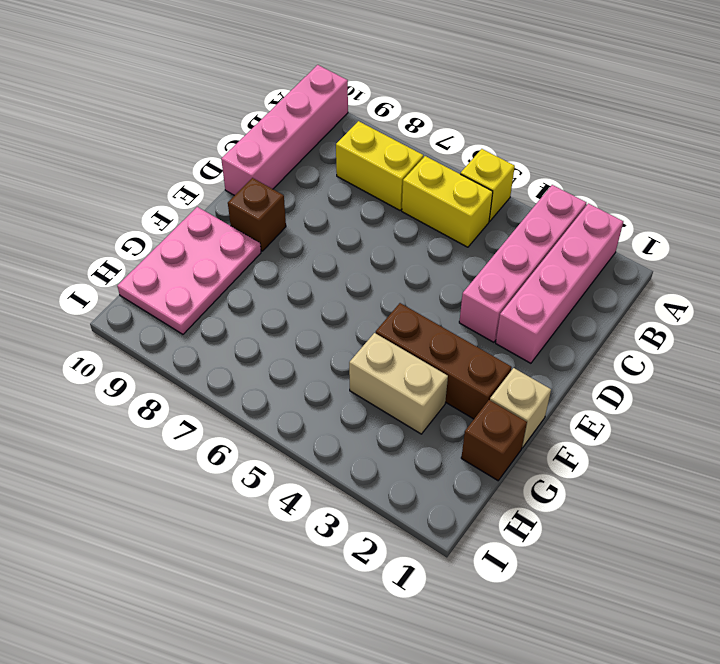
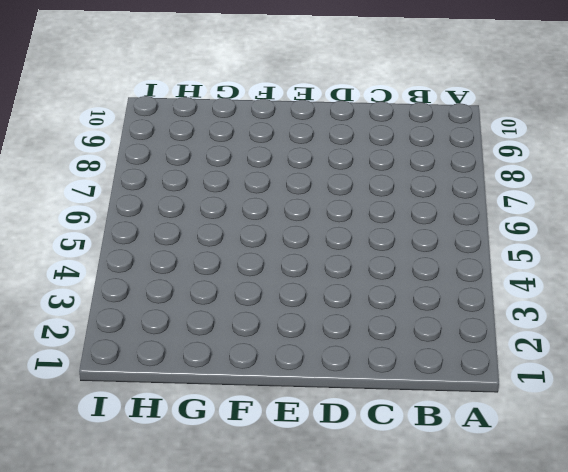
none -> pink brick A2:D2 level 1
none -> pink brick A3:D3 level 1
none -> yellow brick A5 level 1

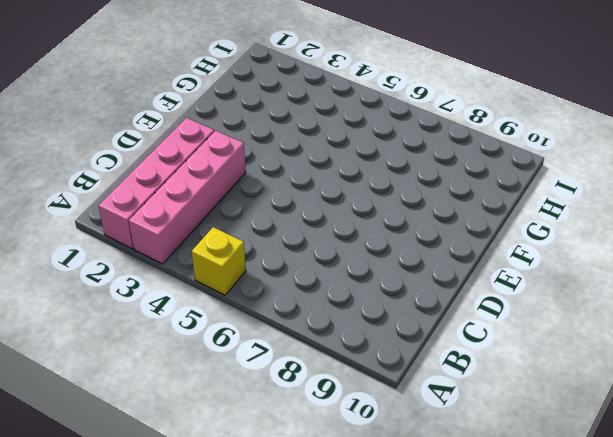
none -> pink brick A10:D10 level 1
none -> yellow brick B5:B6 level 1
none -> yellow brick B7:B8 level 1

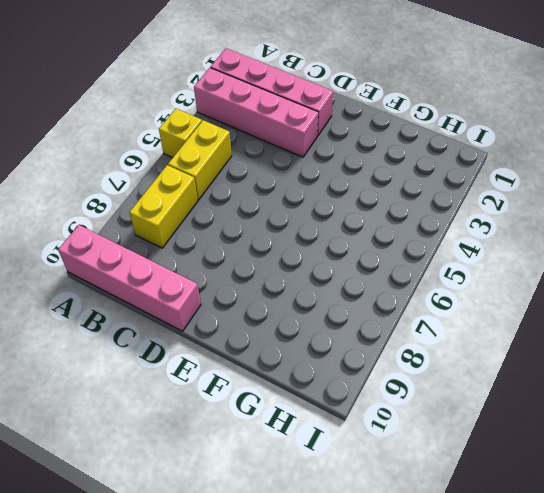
none -> brown brick E9 level 1
none -> tan brick F1 level 1
none -> brown brick F2:F4 level 1

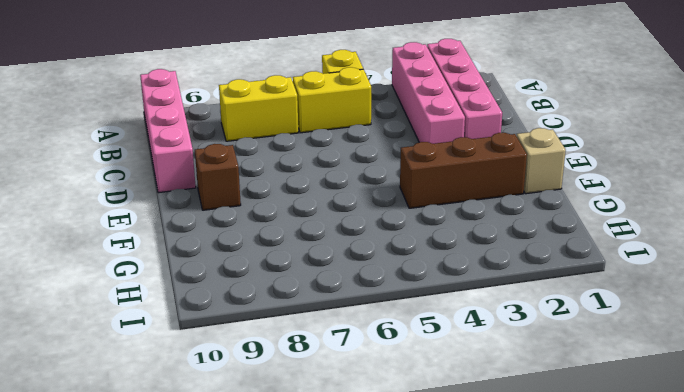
none -> pink plate F9:H10 level 1
none -> brown brick G1 level 1
none -> tan brick G3:G4 level 1

